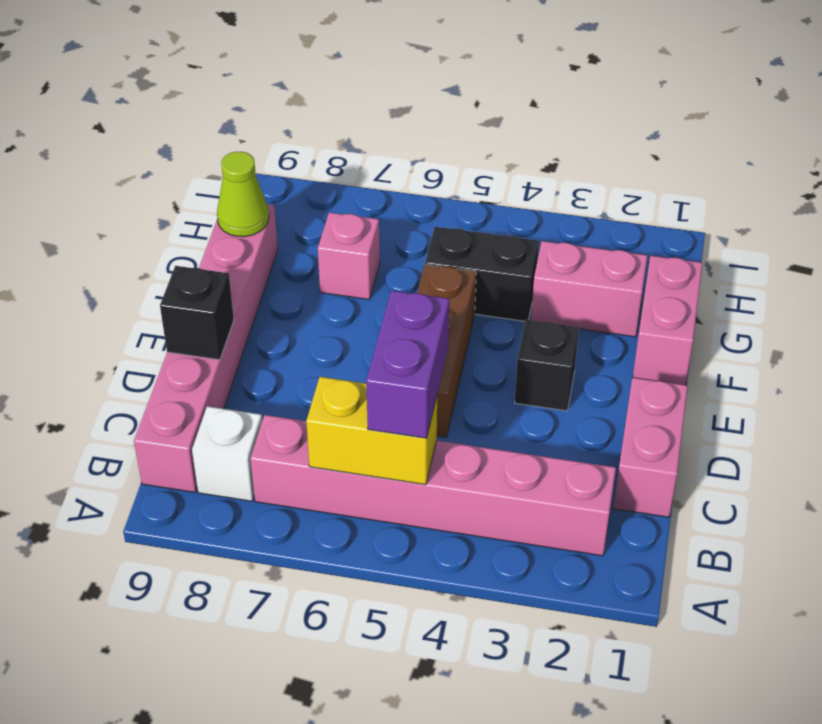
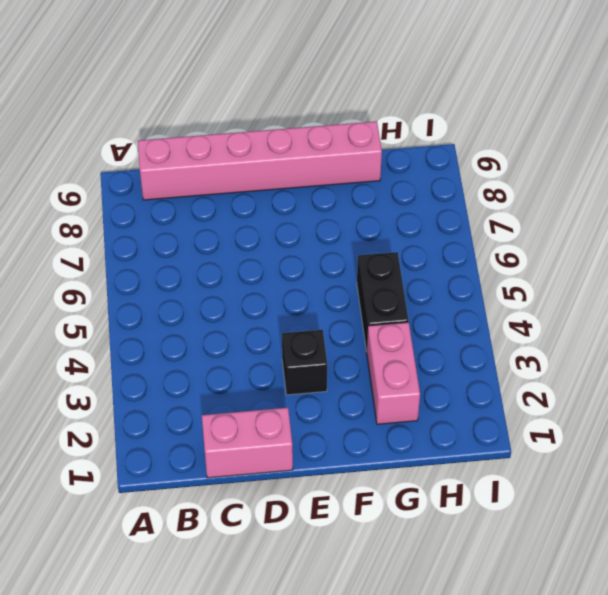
none -> pink brick B2:B7 level 1
none -> white brick B8 level 1
none -> brown brick D5:F5 level 1

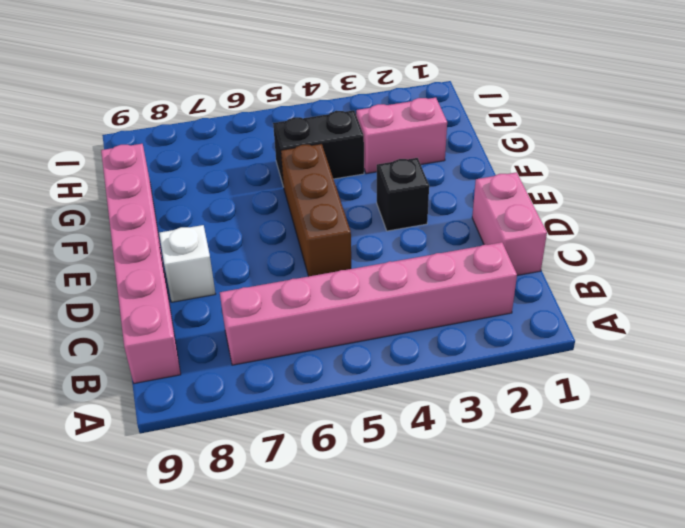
white brick D8 level 1 -> white brick B8 level 1
none -> pink brick F1:G1 level 1
none -> pink brick G7 level 1
none -> yellow brick B5:B6 level 2

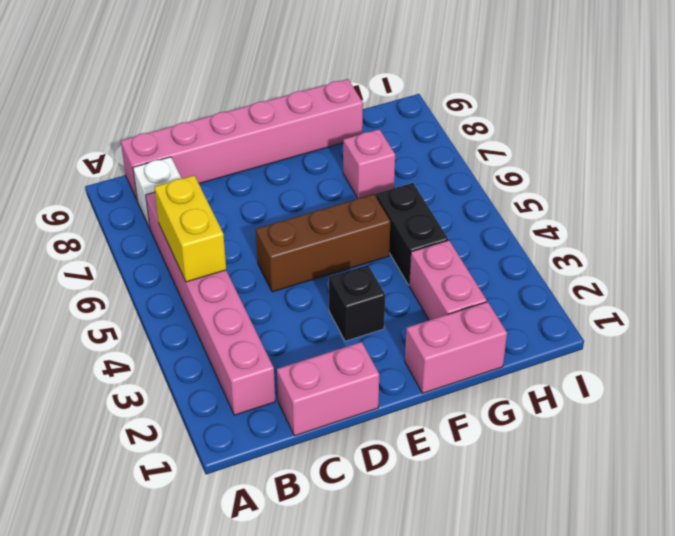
none -> black brick D9 level 2
none -> lime cone G9 level 2
none -> purple brick B5:C5 level 3

